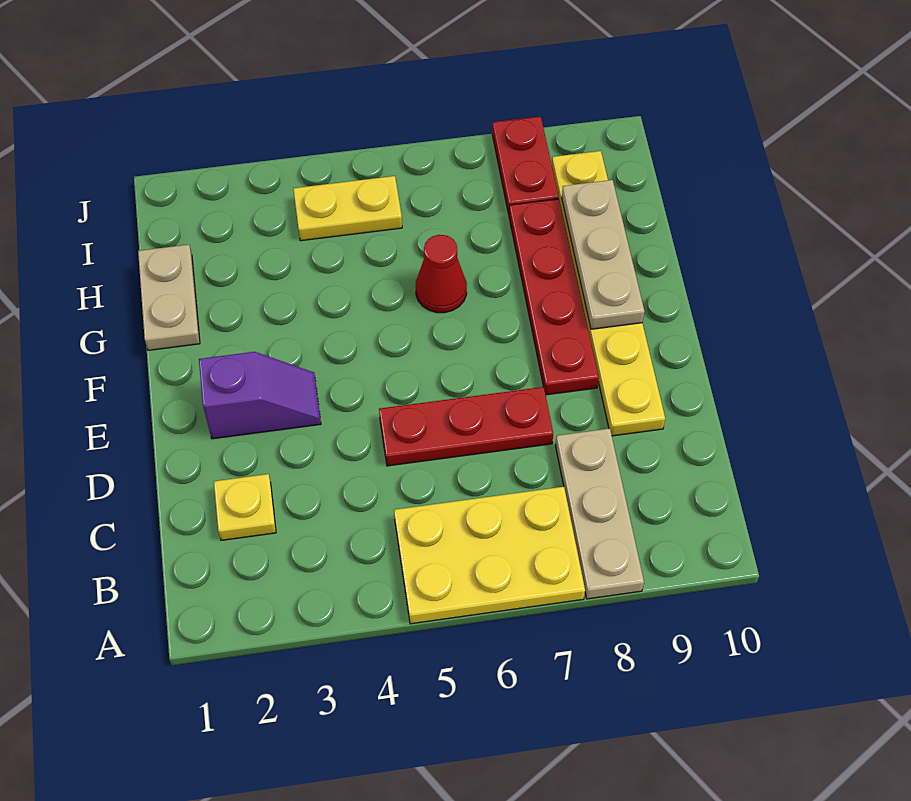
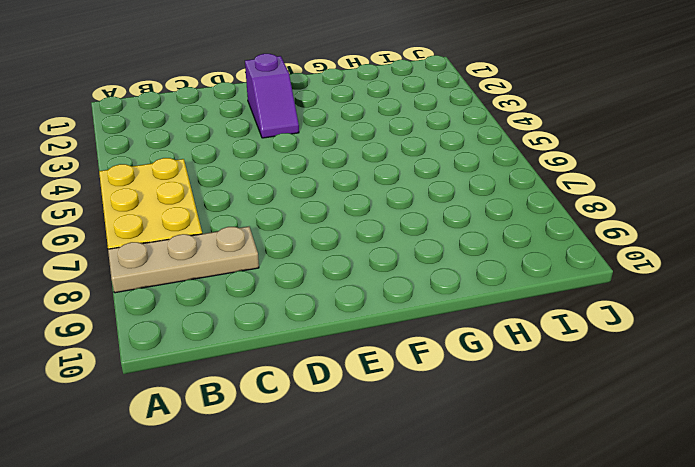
none -> yellow plate C2 level 1
none -> red plate D5:D7 level 1
none -> yellow plate D9:I9 level 1

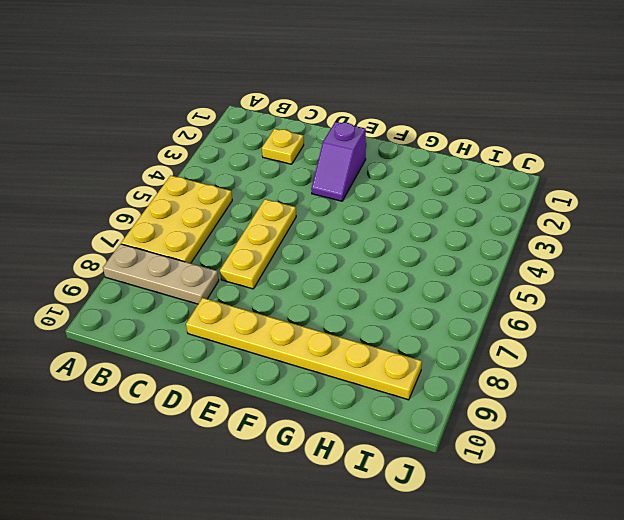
yellow plate D5:D7 level 1 -> red plate D5:D7 level 1
none -> red plate E8:H8 level 1
none -> tan plate G1:H1 level 1
none -> red cone G6 level 1

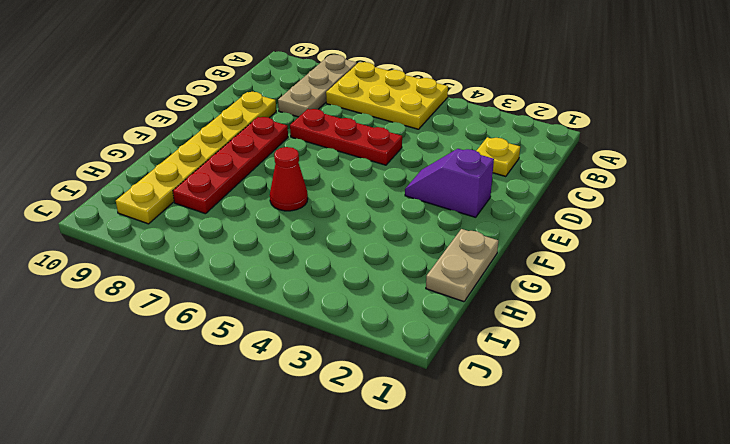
none -> yellow plate I4:I5 level 1
none -> red plate I8:J8 level 1
none -> tan plate F9:H9 level 2

